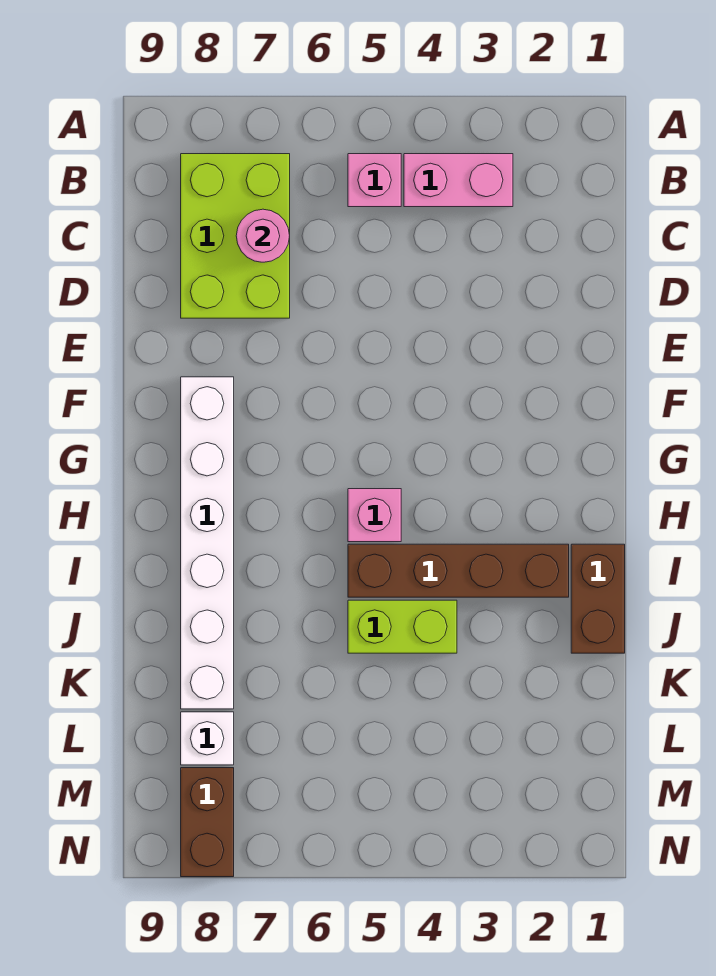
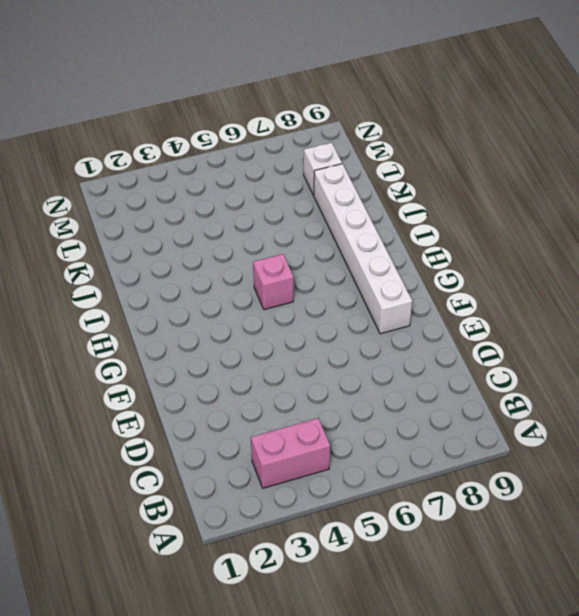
none -> pink brick B5 level 1
none -> lime brick B7:D8 level 1

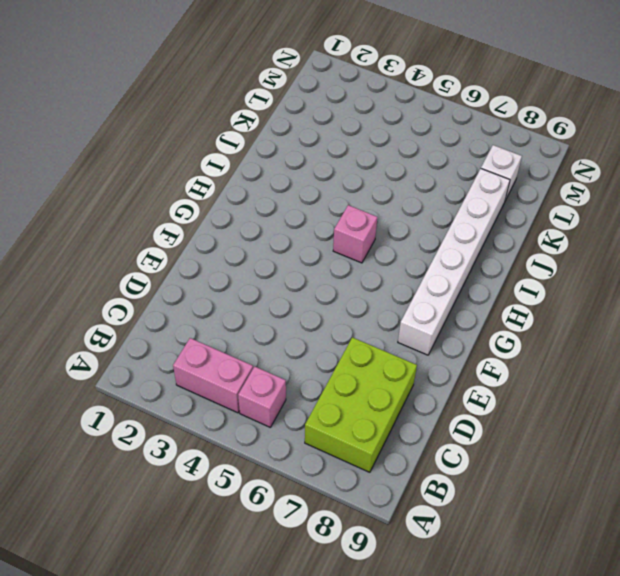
none -> brown brick I1:J1 level 1
none -> brown brick I2:I5 level 1

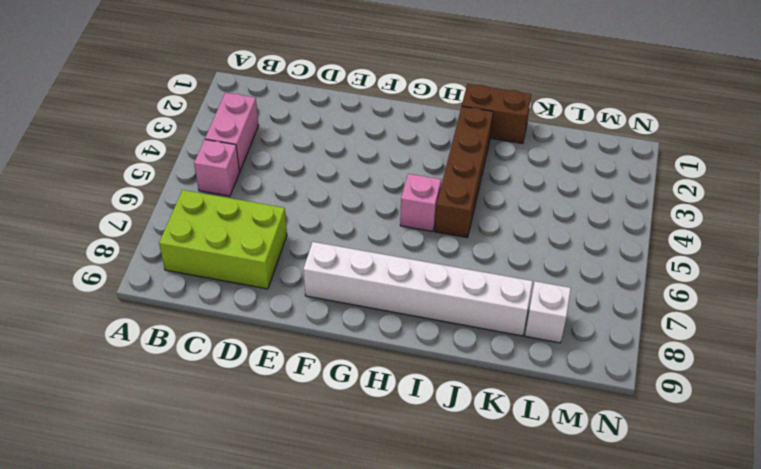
none -> lime brick J4:J5 level 1
none -> brown brick M8:N8 level 1

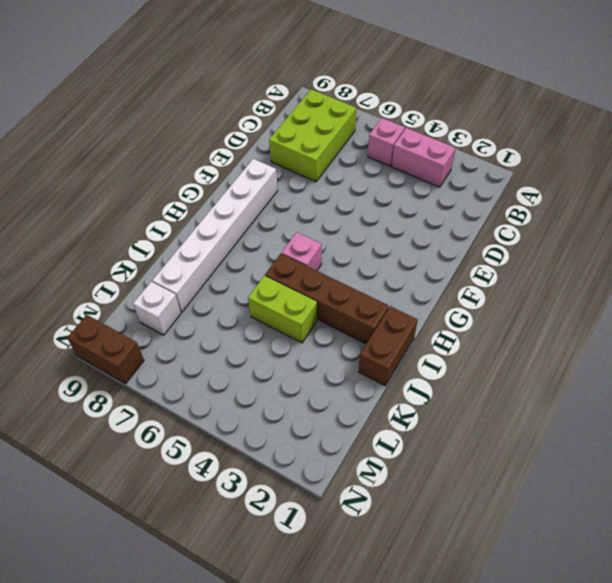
brown brick N8:N9 level 1 -> brown brick M8:N8 level 1
none -> pink round brick C7 level 2

